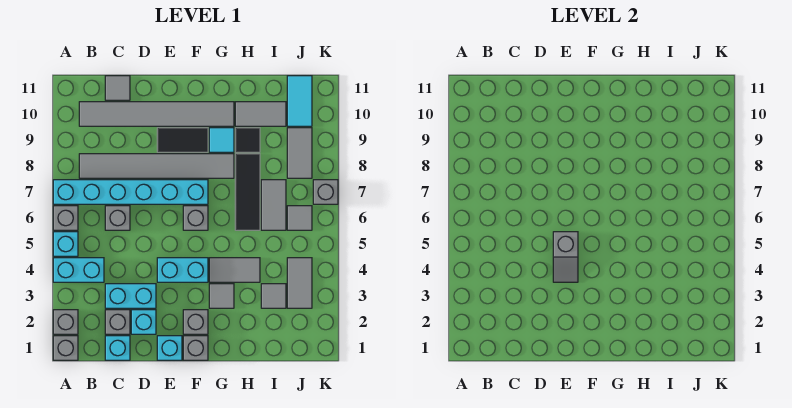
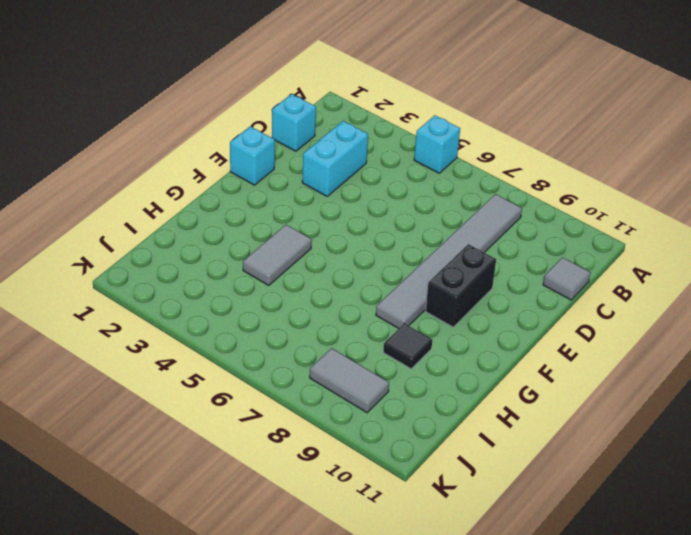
black brick E9:F9 level 1 -> black tile E9:F9 level 1
none -> grey brick A1 level 1
none -> grey brick A2 level 1
none -> cyan brick A4:B4 level 1
none -> grey brick A6 level 1

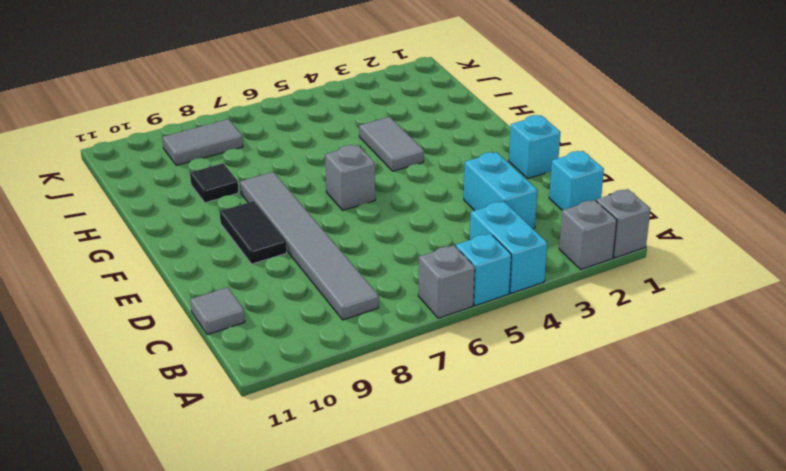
none -> cyan brick A7:F7 level 1
none -> grey tile B10:G10 level 1
none -> grey brick C2 level 1
none -> grey brick C6 level 1

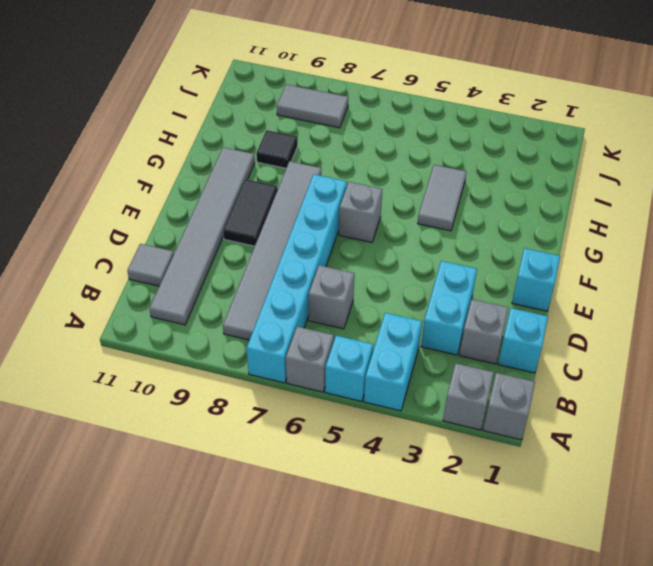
none -> cyan brick D2 level 1
none -> cyan brick E4:F4 level 1
none -> grey brick F1 level 1
none -> grey brick F2 level 1

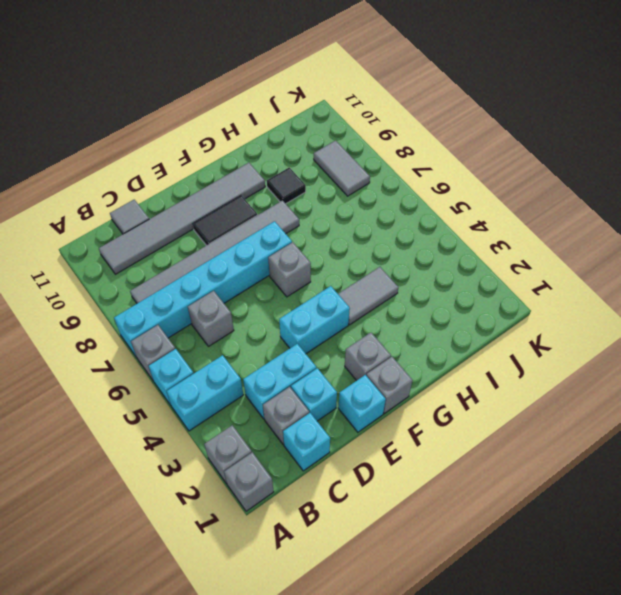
none -> grey tile G3 level 1
none -> cyan tile G9 level 1
none -> black tile H6:H8 level 1
none -> grey tile H10:I10 level 1

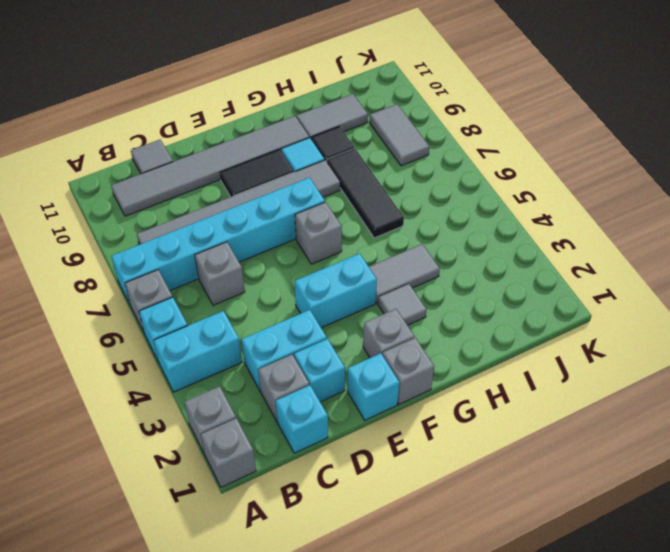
none -> grey tile I3 level 1
none -> grey tile I6:I7 level 1
none -> grey tile J3:J4 level 1
none -> grey tile J6 level 1

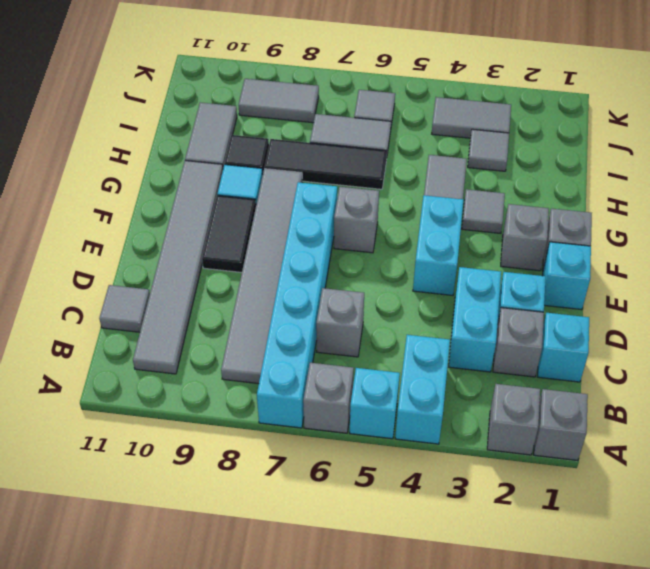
none -> cyan tile J10:J11 level 1
none -> grey brick K7 level 1
none -> grey slope E4:E5 level 2 top 5

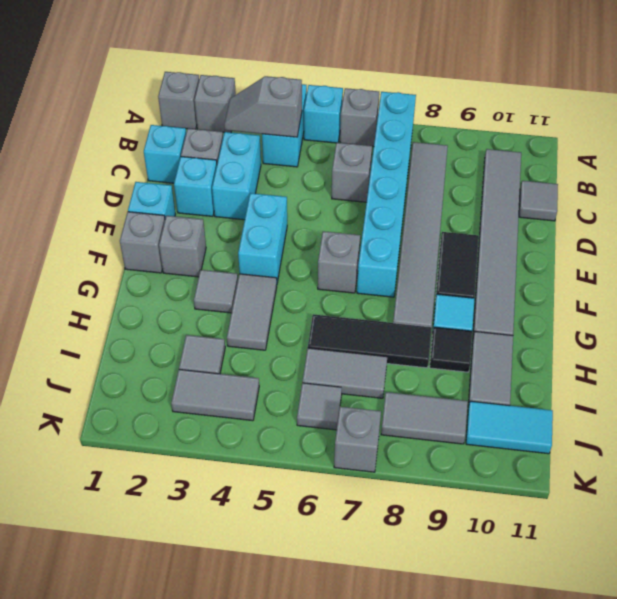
grey slope B3:B4 level 2 top 4 -> grey slope E4:E5 level 2 top 5

